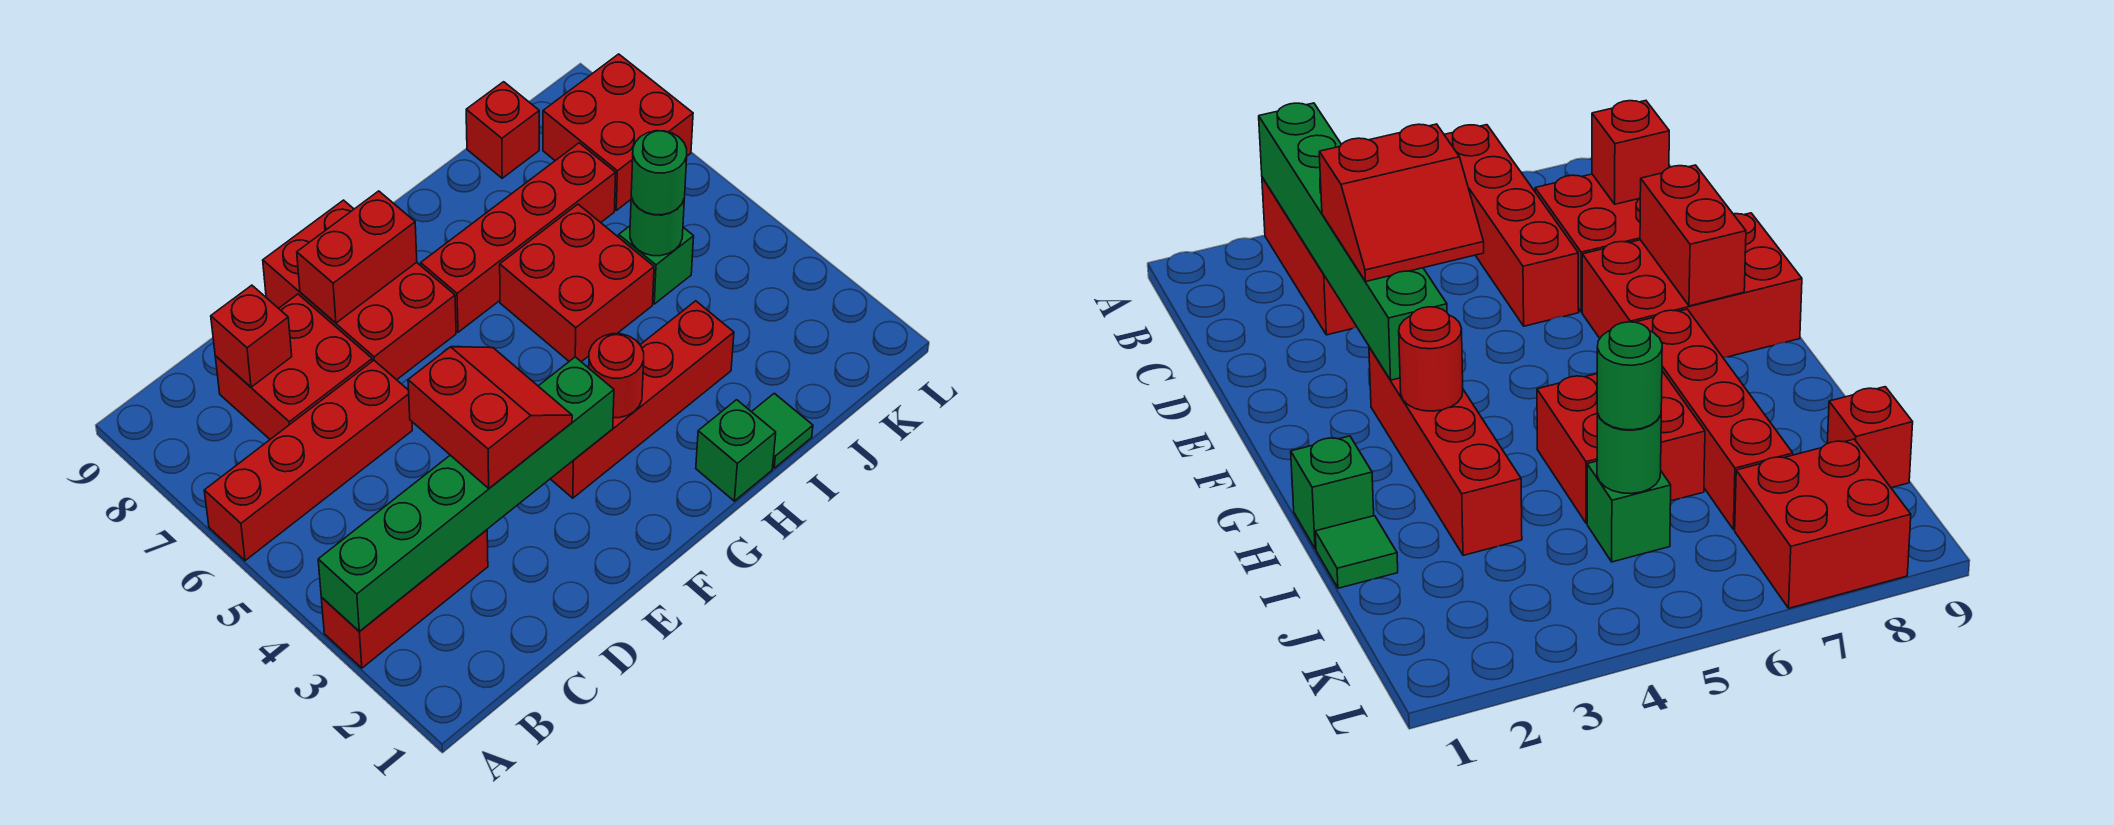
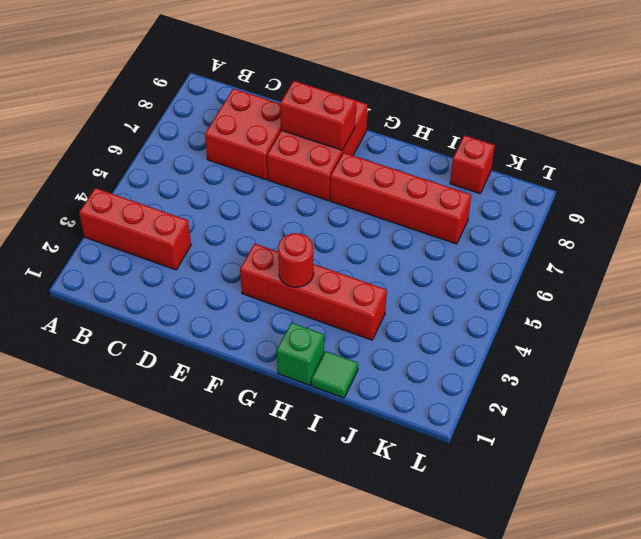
none -> red brick A6:D6 level 1
none -> red brick H5:I6 level 1
none -> green brick J5 level 1

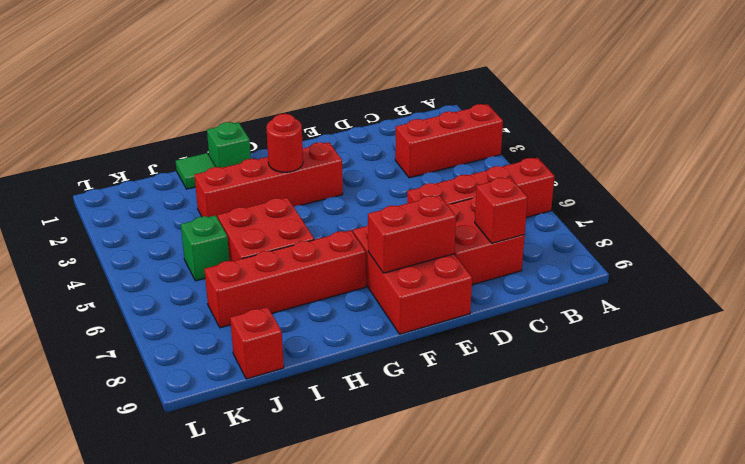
none -> red brick K7:L8 level 1
none -> green brick A3:F3 level 2
none -> green round brick J5 level 2

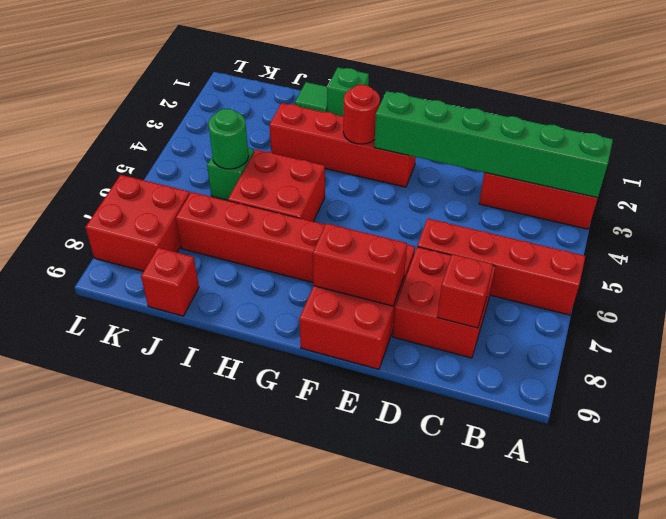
none -> red slope D3:E4 level 3 top D
none -> green round brick J5 level 3

